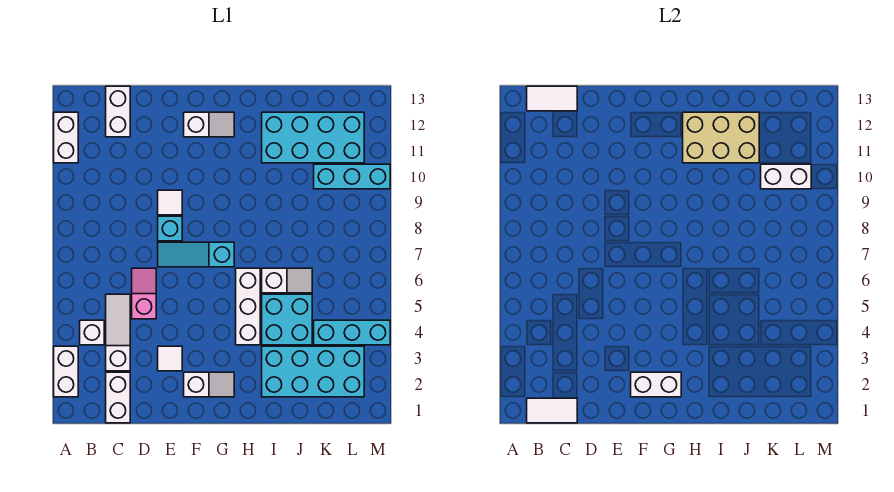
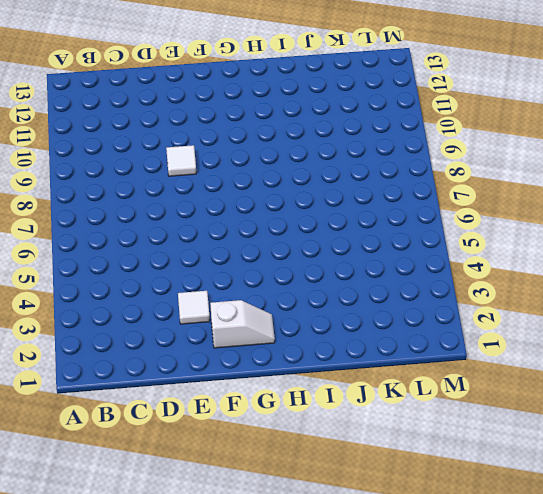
none -> white brick A2:A3 level 1
none -> white brick A11:A12 level 1
none -> white brick B4 level 1

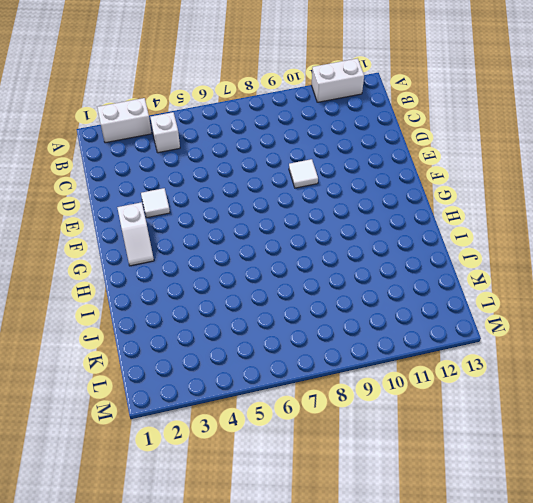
none -> white brick C1:C2 level 1
none -> white slope C3:C5 level 1 top 3
none -> white brick C12:C13 level 1

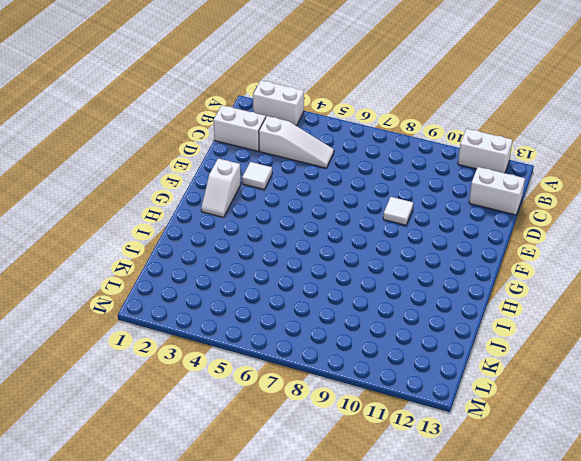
none -> white brick B4 level 1
none -> pink slope D5:D6 level 1 top 5
none -> cyan slope E7:G7 level 1 top G

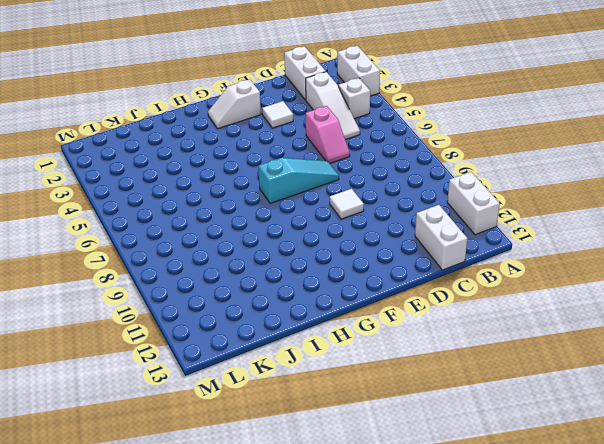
none -> cyan brick E8 level 1
none -> white slope F12:G12 level 1 top F
none -> white brick H4:H6 level 1

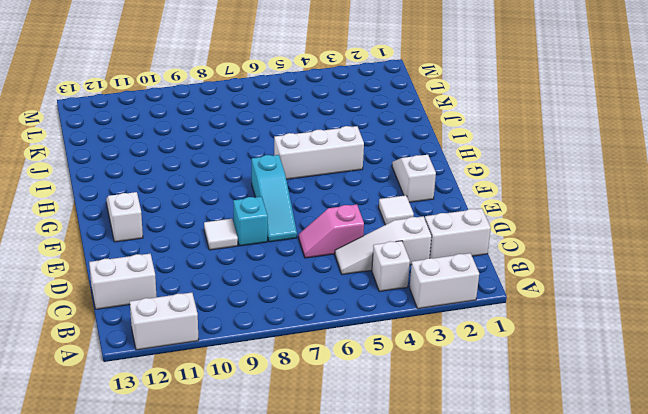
none -> cyan brick I2:L3 level 1
none -> cyan brick I4:J5 level 1
none -> white slope I6:J6 level 1 top I

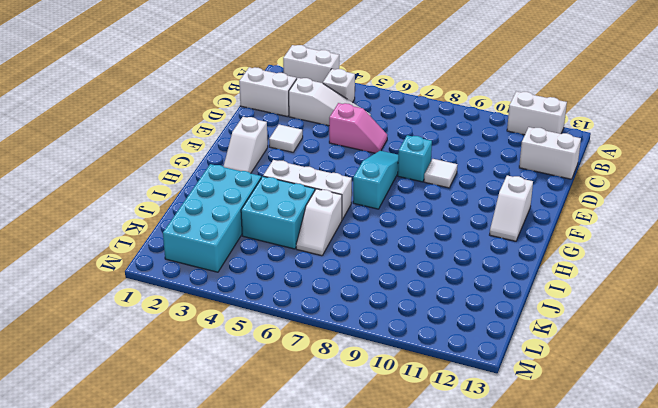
none -> cyan brick I11:L12 level 1
none -> cyan brick K4:M4 level 1
none -> cyan brick K10:M10 level 1

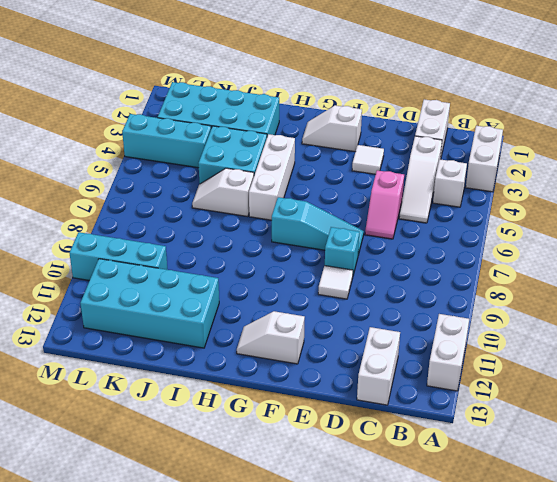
none -> white tile B1:C1 level 2
none -> white tile B13:C13 level 2
none -> white brick F2:G2 level 2

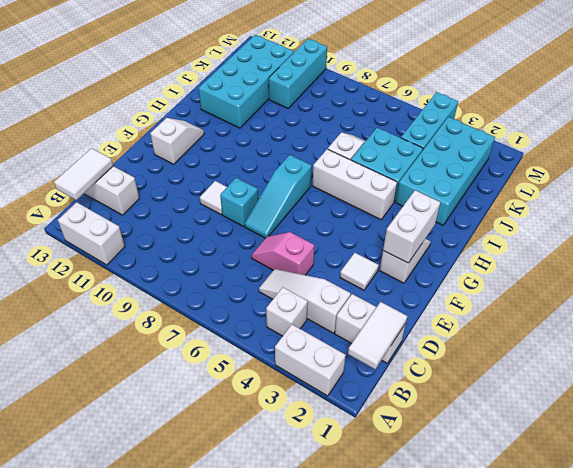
none -> tan brick H11:J12 level 2
none -> white brick K10:L10 level 2

